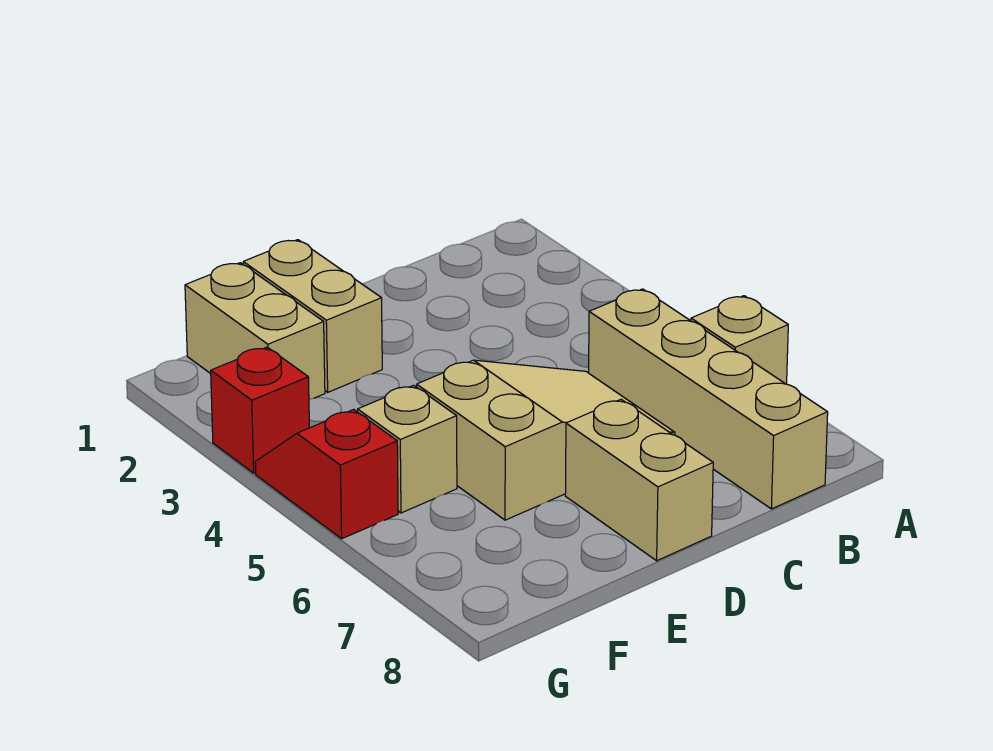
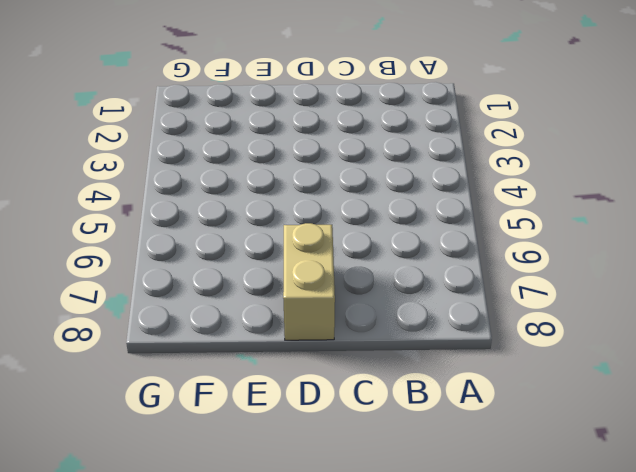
none -> tan brick A6 level 1
none -> tan brick B5:B8 level 1

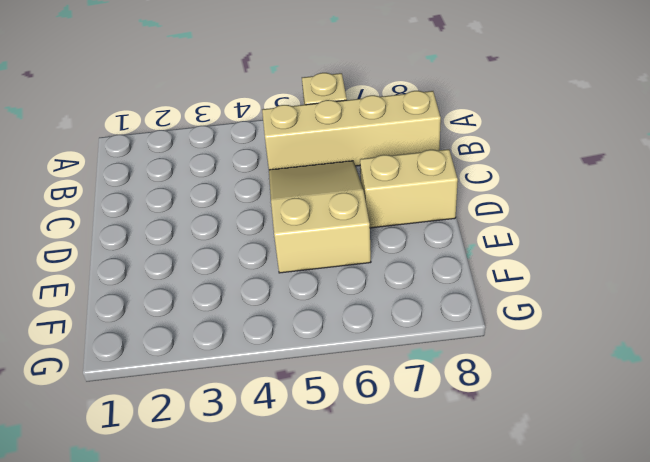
none -> tan brick E1:E2 level 1
none -> tan brick F1:F2 level 1

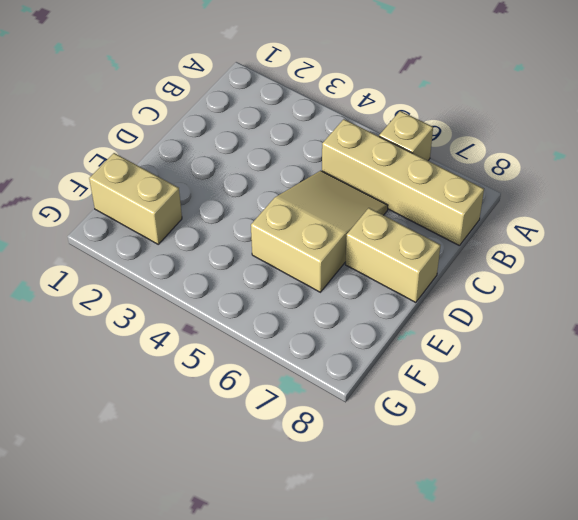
none -> tan brick E1:E2 level 1
none -> tan brick F5 level 1

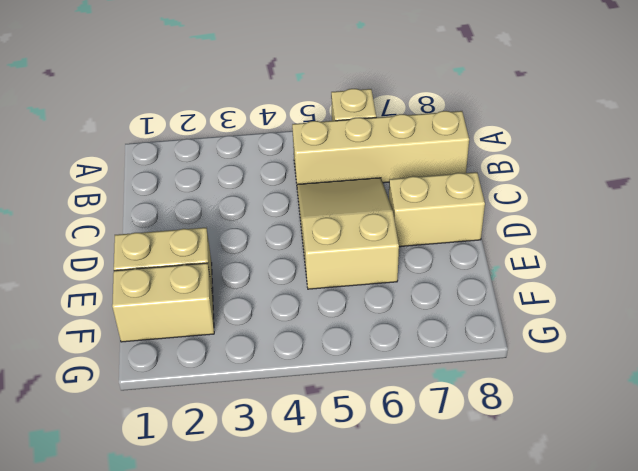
none -> tan brick F5 level 1
none -> red brick G3 level 1

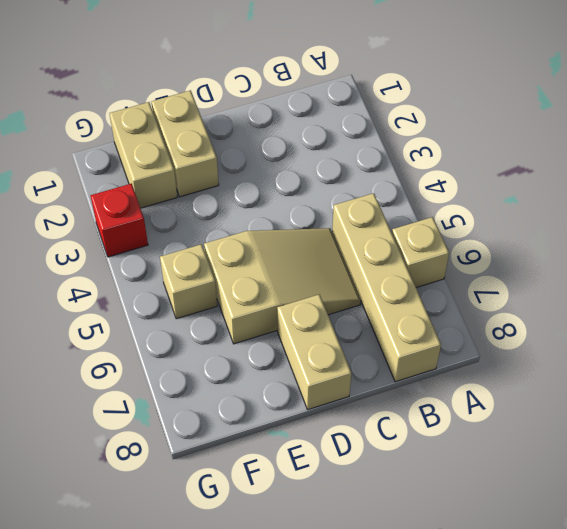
none -> red slope G4:G5 level 1 top 5

